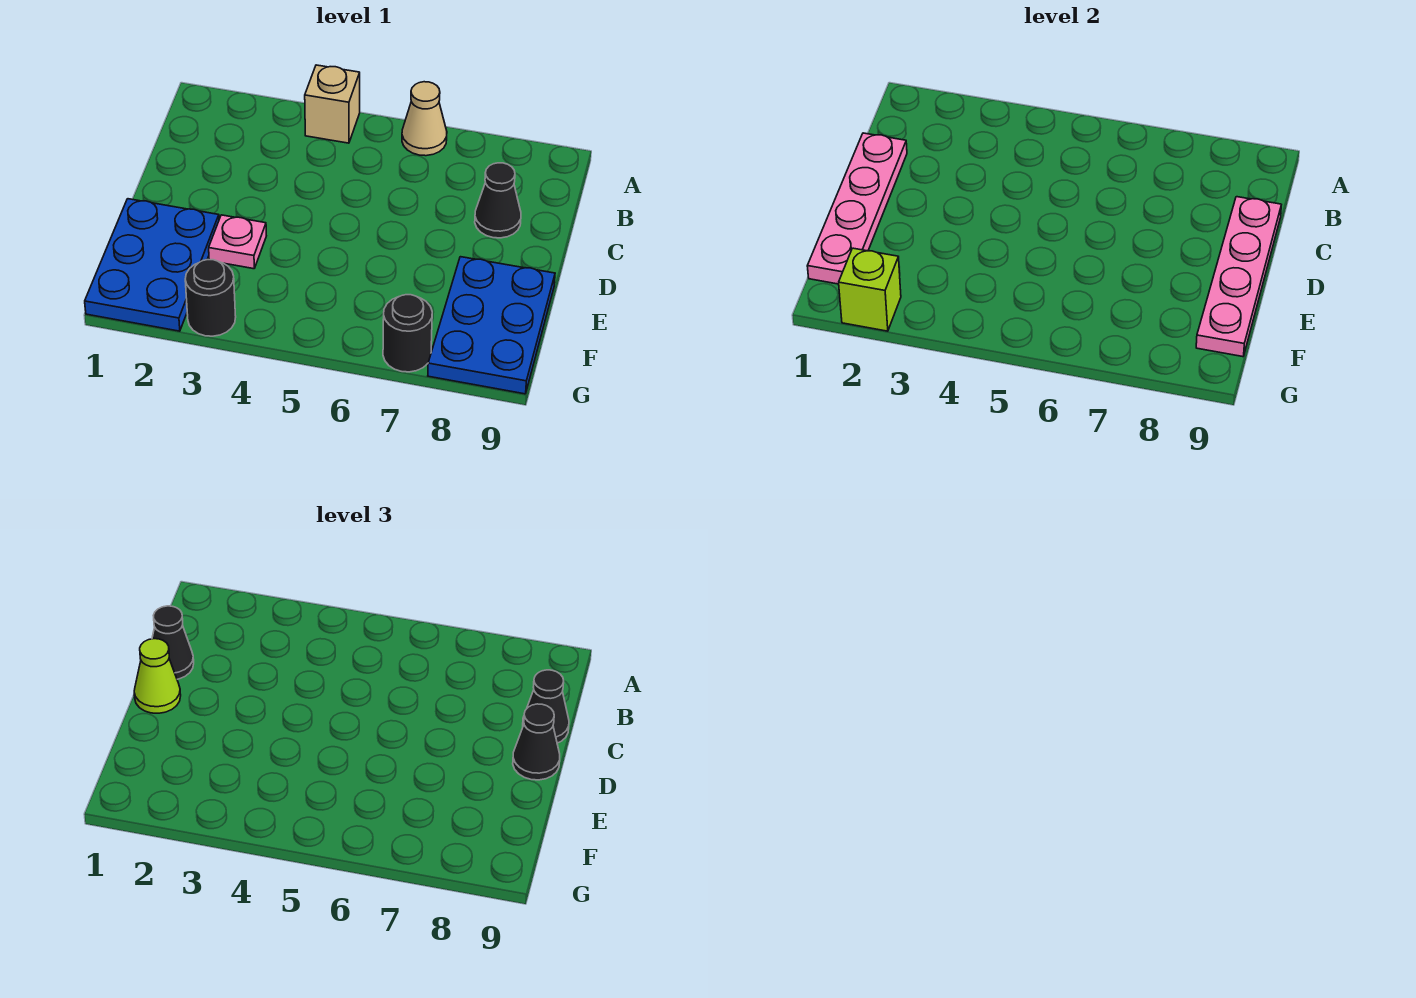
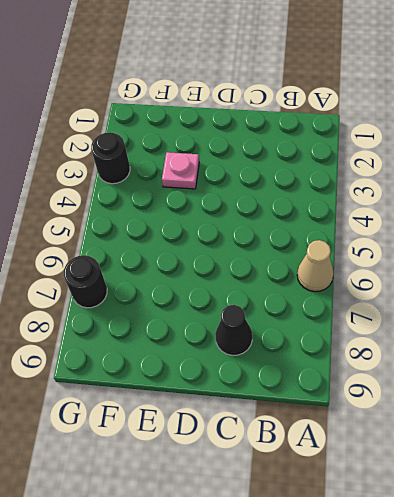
none -> tan brick A4 level 1
none -> blue plate E1:G2 level 1
none -> blue plate E8:G9 level 1

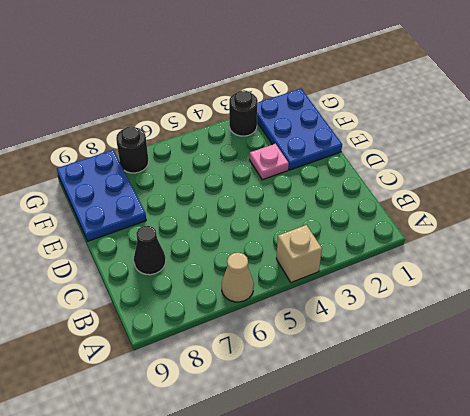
none -> pink plate C1:F1 level 2
none -> pink plate C9:F9 level 2
none -> lime brick G2 level 2

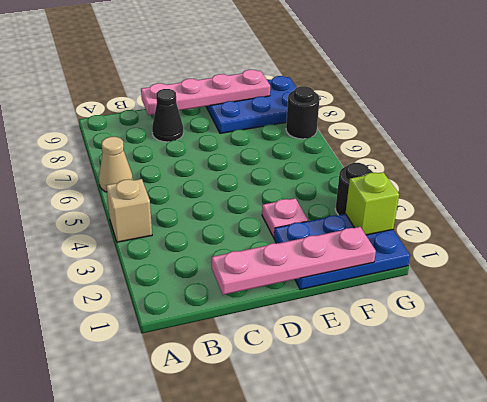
none -> black cone C1 level 3
none -> black cone C9 level 3
none -> lime cone D1 level 3

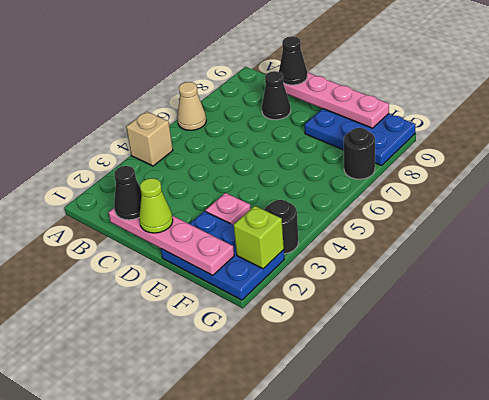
none -> black cone D9 level 3

